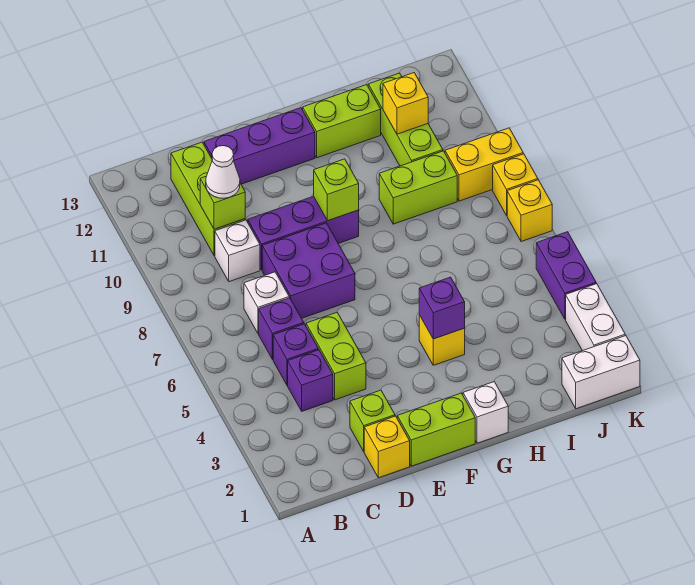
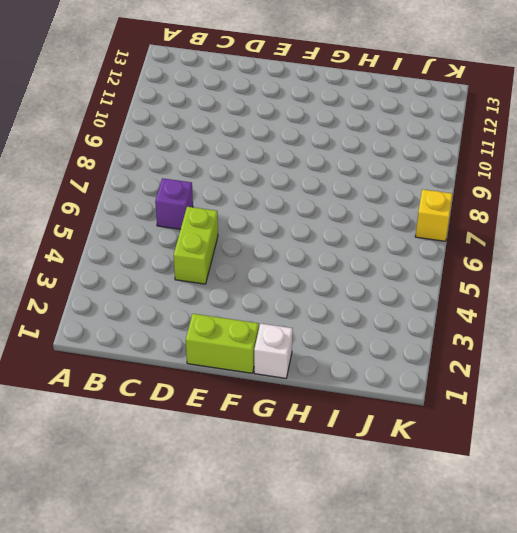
none -> purple brick C4 level 1
none -> purple brick C5 level 1
none -> white brick C7 level 1

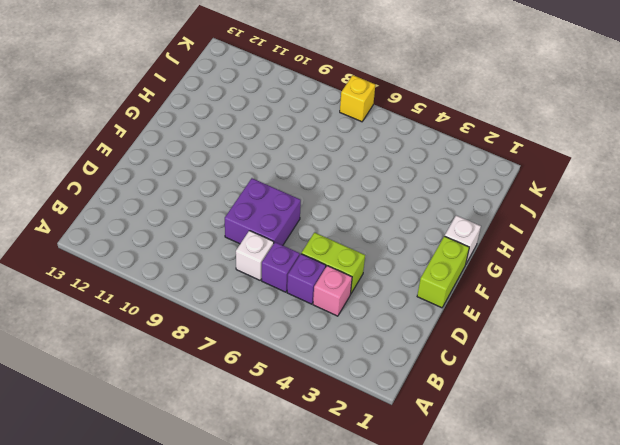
pink brick C4 level 1 -> purple brick C4 level 1
none -> white brick C9 level 1
none -> lime brick C10:C12 level 1
none -> yellow brick D1 level 1

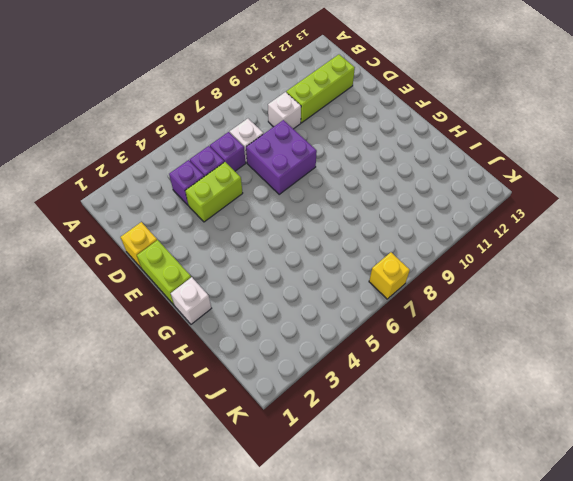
none -> lime brick D2 level 1
none -> purple brick D9:F9 level 1
none -> purple brick D12:F12 level 1

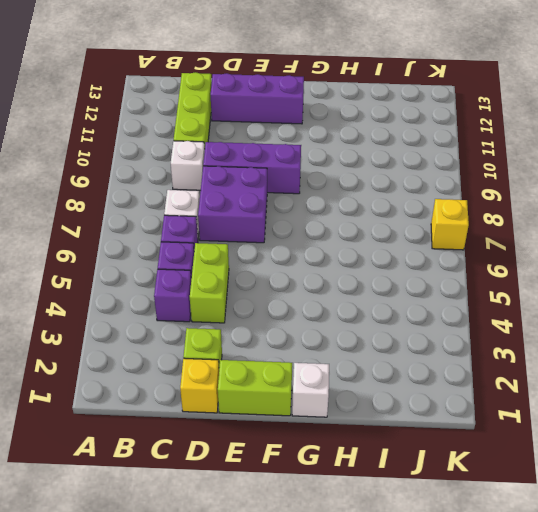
none -> yellow brick G4 level 1
none -> lime brick G12:H12 level 1
none -> lime brick H9:I9 level 1

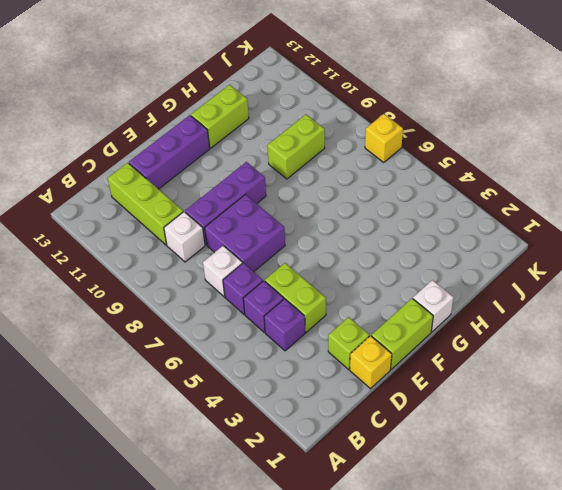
none -> yellow brick G4 level 1
none -> lime brick I10:I12 level 1
none -> white brick J1:K1 level 1

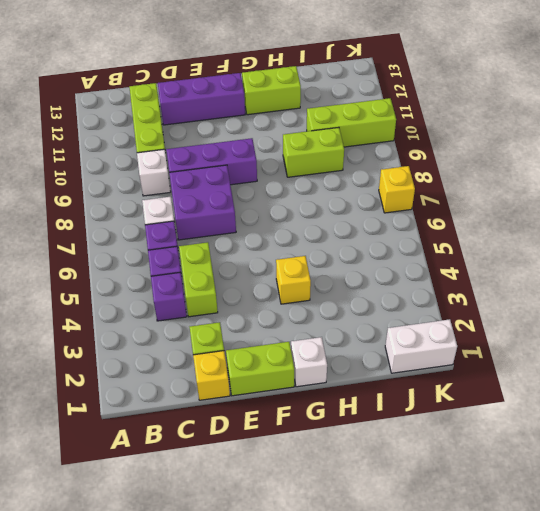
lime brick I10:K10 level 1 -> lime brick I10:I12 level 1
none -> yellow brick J9:K9 level 1
none -> white brick K2:K3 level 1
none -> purple brick K4:K5 level 1

